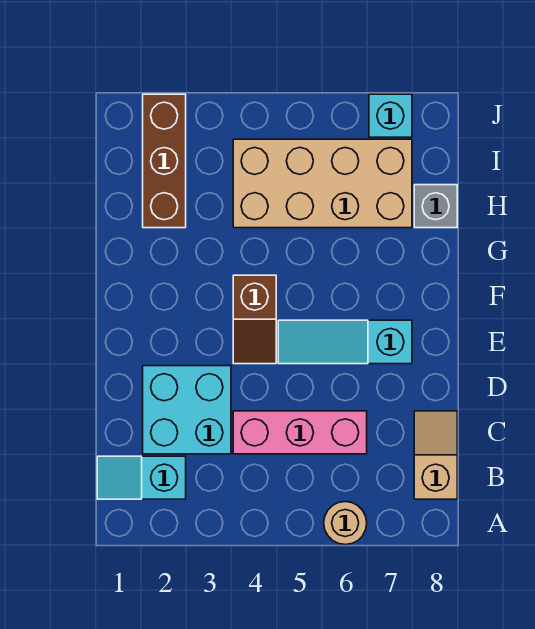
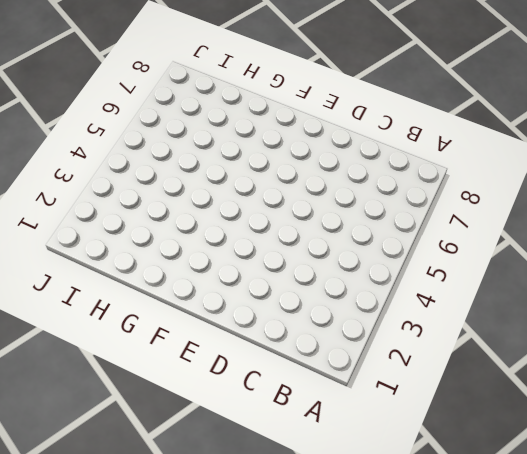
none -> tan round brick A6 level 1
none -> cyan slope B1:B2 level 1 top 2

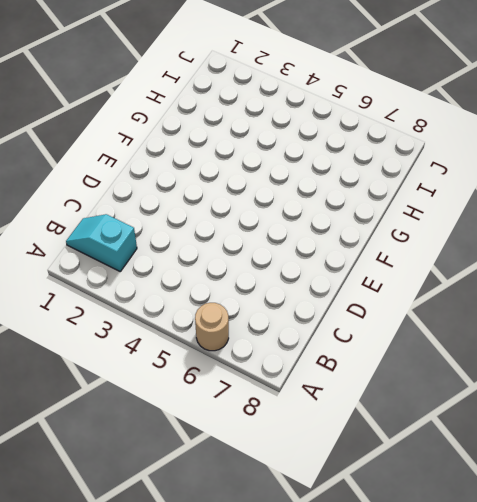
none -> tan slope B8:C8 level 1 top B
none -> cyan brick C2:D3 level 1

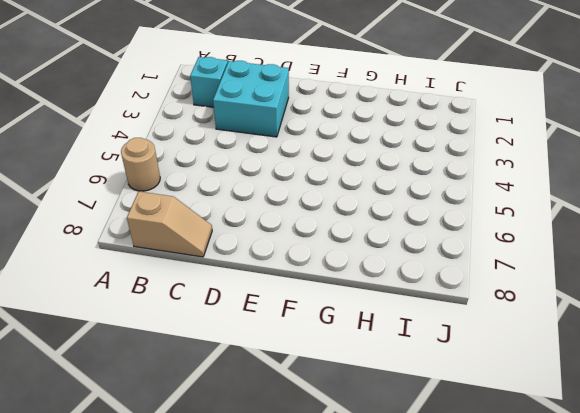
none -> pink brick C4:C6 level 1
none -> brown slope E4:F4 level 1 top F

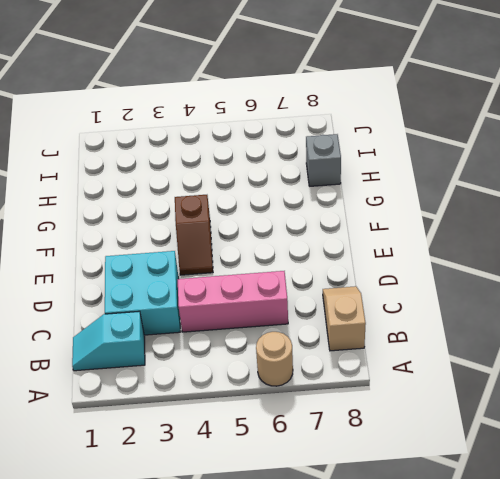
none -> cyan slope E5:E7 level 1 top 7
none -> brown brick H2:J2 level 1

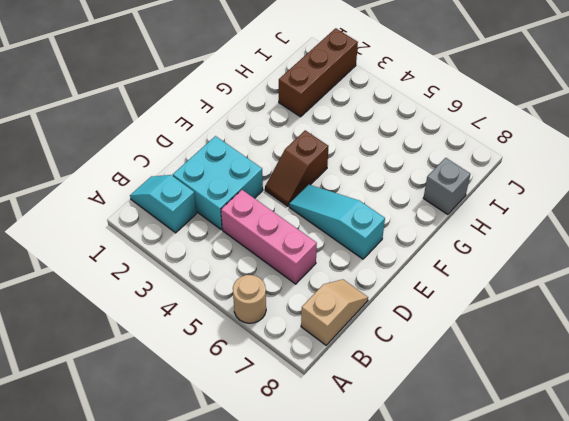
none -> tan brick H4:I7 level 1
none -> cyan brick J7 level 1

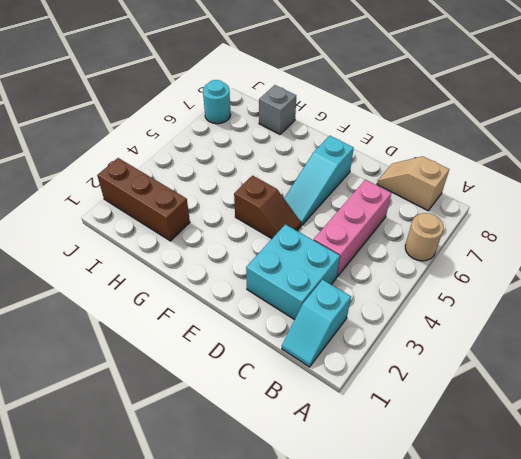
cyan round brick J7 level 1 -> cyan brick J7 level 1
none -> tan brick H4:I7 level 1

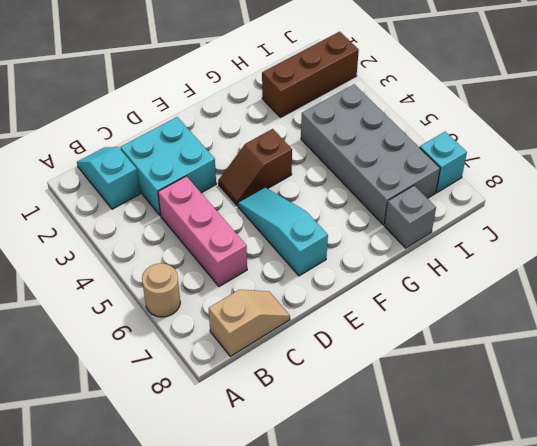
grey brick H4:I7 level 1 -> tan brick H4:I7 level 1

